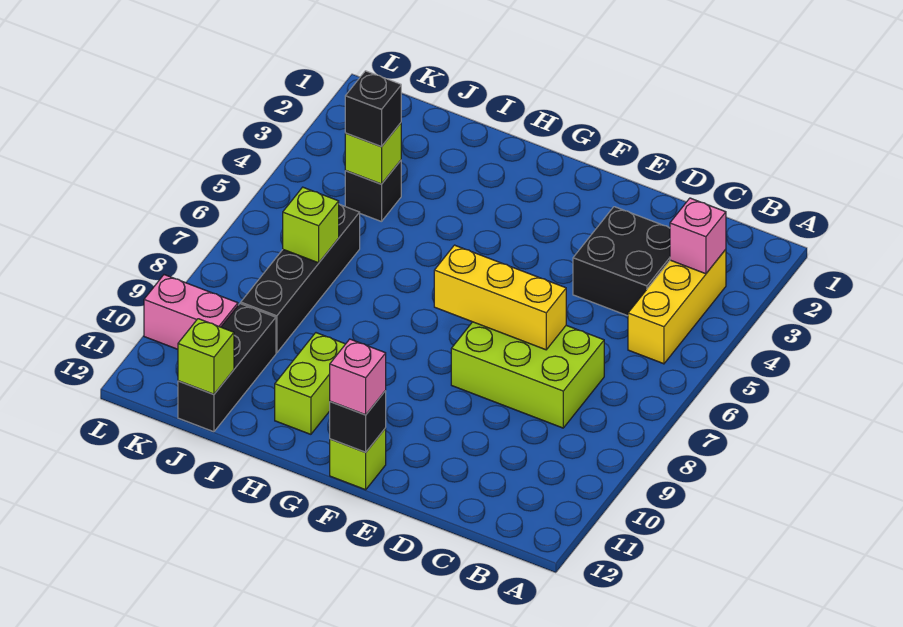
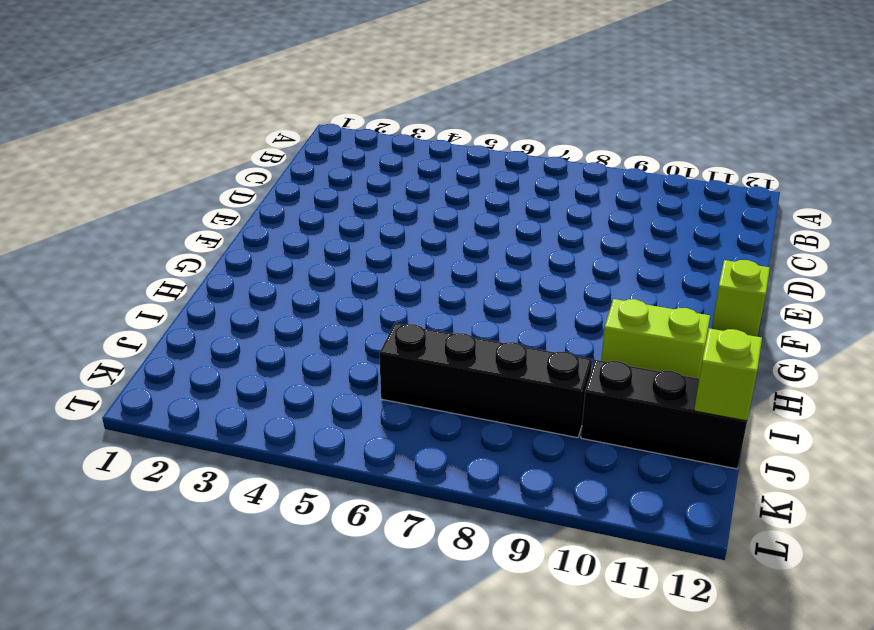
none -> yellow brick B3:B5 level 1
none -> black brick C3:D4 level 1
none -> lime brick C7:E8 level 1

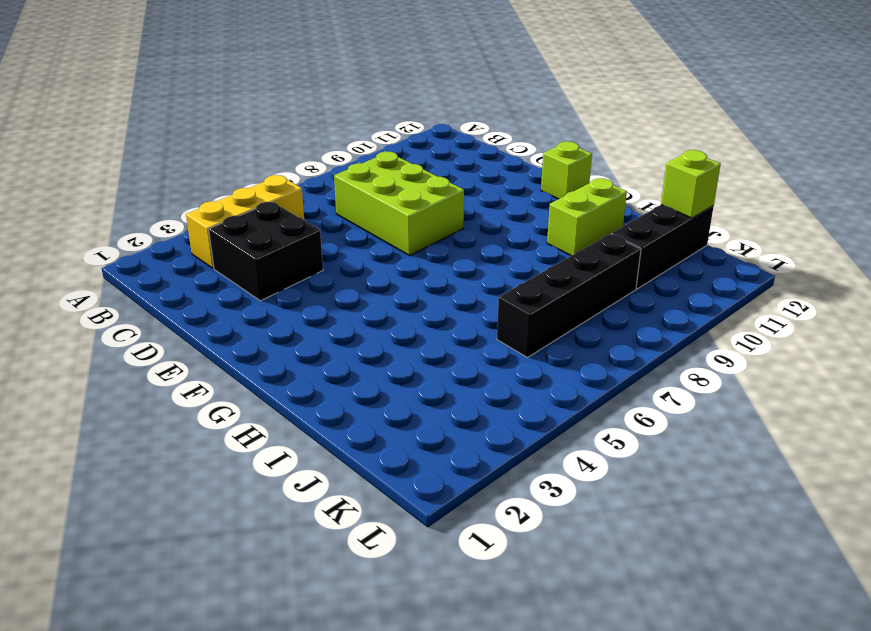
none -> black brick J4 level 1
none -> pink brick K10:L10 level 1
none -> pink brick B3 level 2

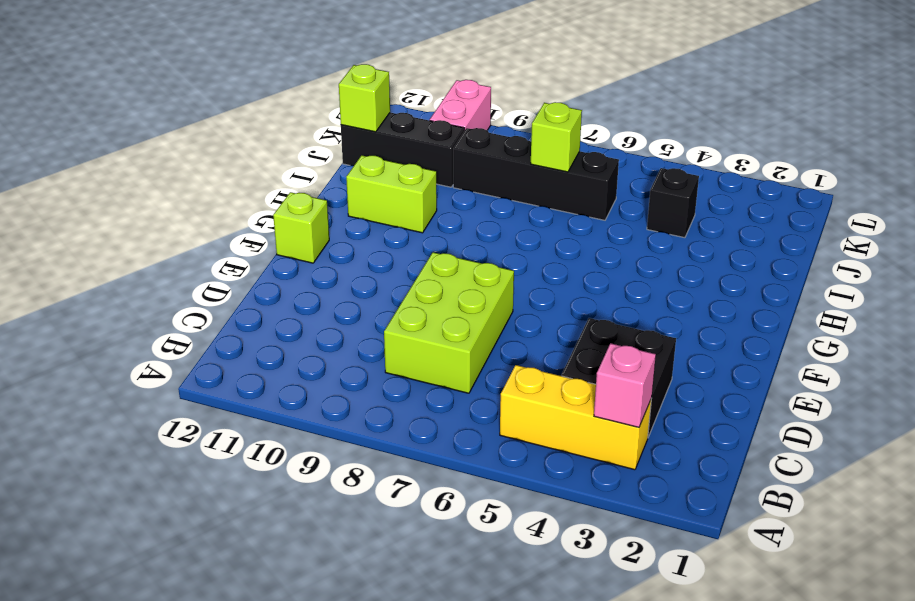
none -> yellow brick D7:F7 level 2
none -> black brick F12 level 2
none -> lime brick J4 level 2

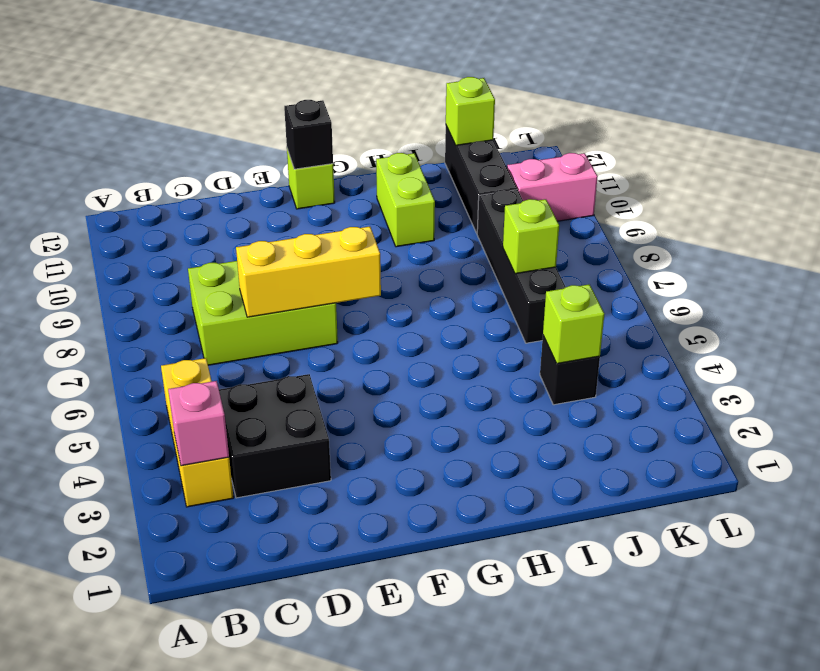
none -> pink brick F12 level 3
none -> black brick J4 level 3

